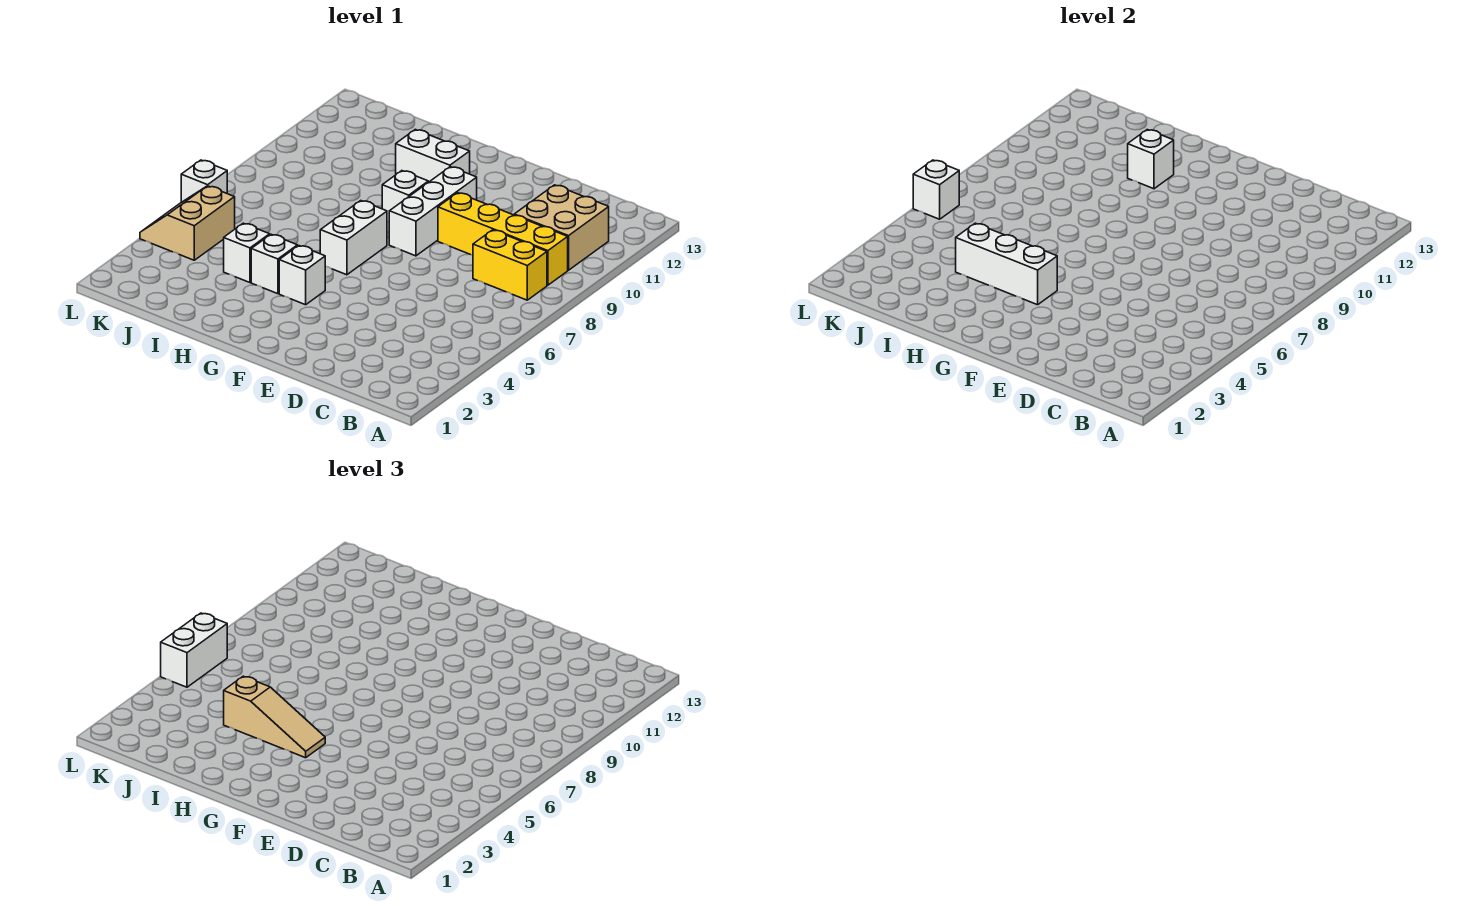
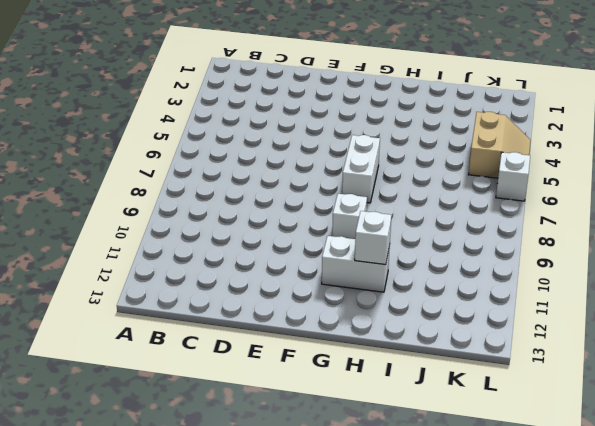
none -> yellow brick B8:C8 level 1
none -> yellow brick B9:E9 level 1
none -> tan brick B10:C11 level 1

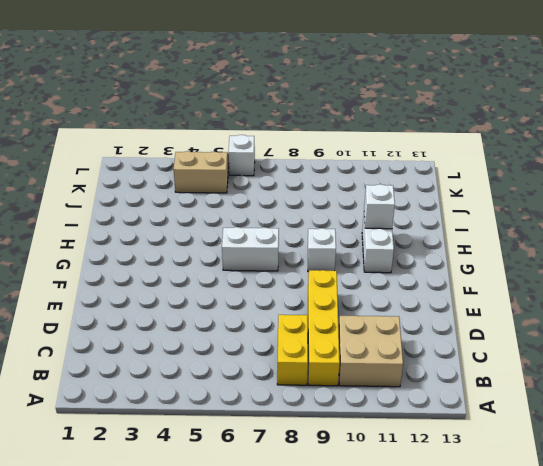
none -> white brick F8:F10 level 1
none -> white brick G4 level 1
none -> white brick H4 level 1

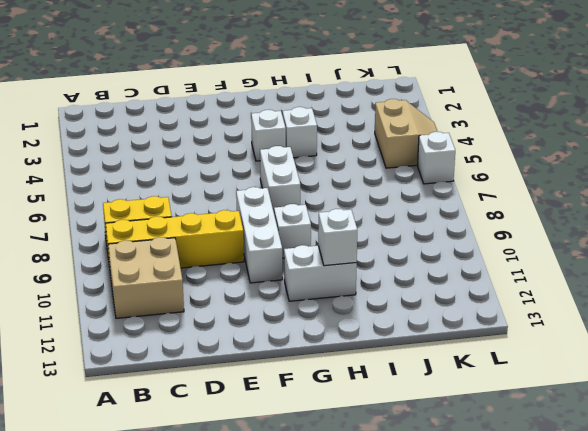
none -> white brick I4 level 1
none -> white brick G4:I4 level 2
none -> white brick L6 level 2

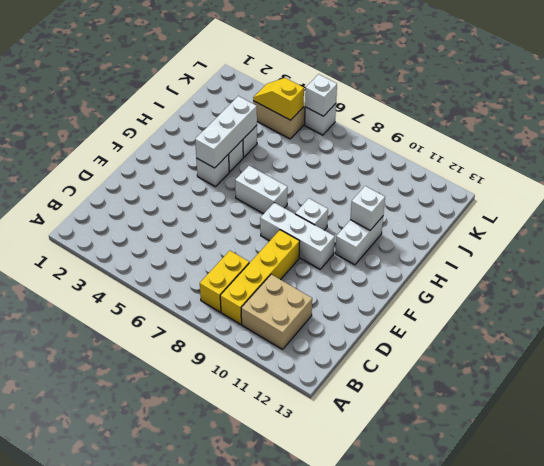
yellow slope K4:K5 level 2 top 5 -> none
none -> tan slope G4:I4 level 3 top I
none -> white brick L5:L6 level 3

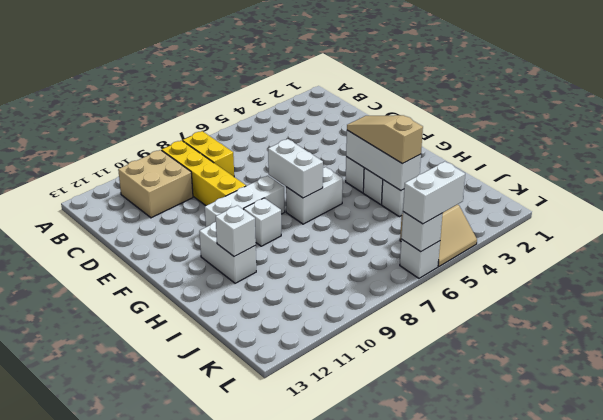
white brick F7:G7 level 2 -> none

